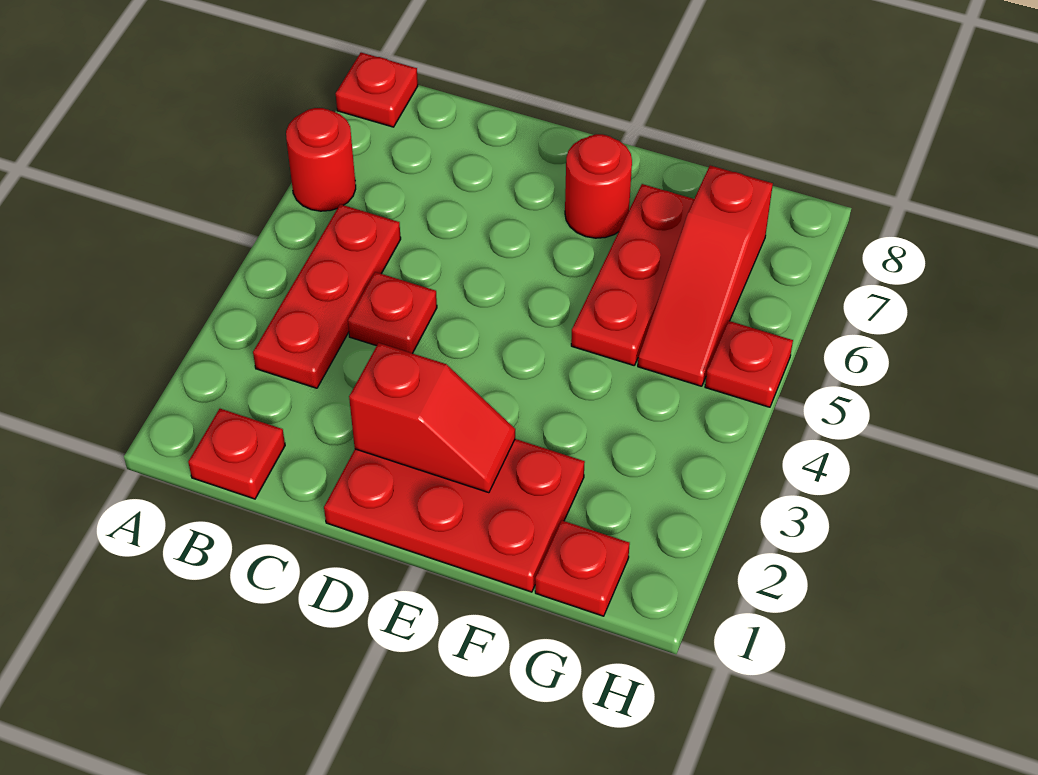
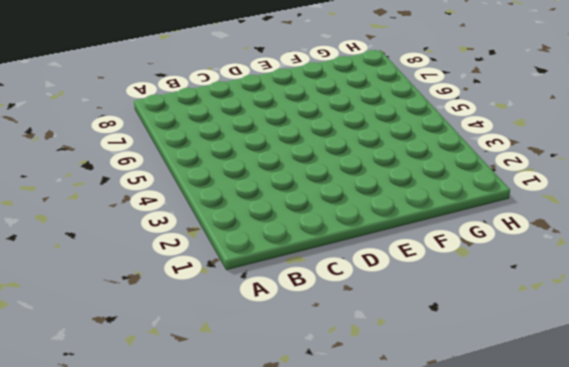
none -> red round brick A6 level 1
none -> red plate A8 level 1
none -> red plate B1 level 1

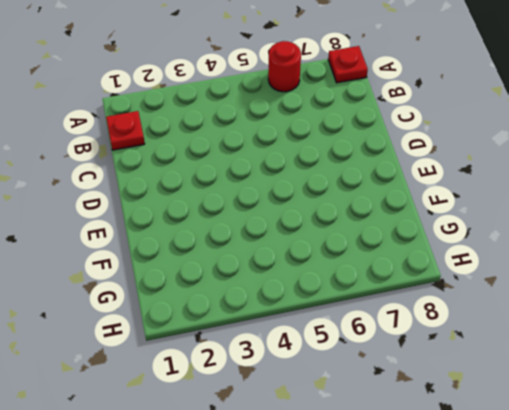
none -> red plate B3:B5 level 1
none -> red plate C4 level 1
none -> red plate D1:F2 level 1

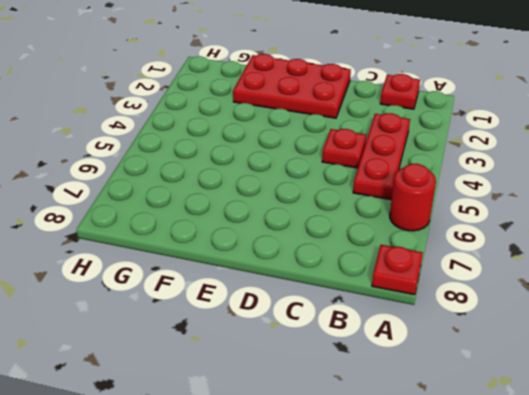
none -> red round brick E7 level 1
none -> red plate F5:F7 level 1
none -> red plate G1 level 1

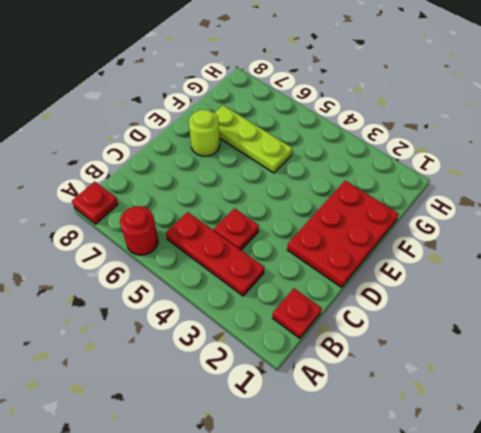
lime round brick E7 level 1 -> red round brick E7 level 1
lime plate F5:F7 level 1 -> red plate F5:F7 level 1
none -> red plate G1 level 1
none -> red slope G5:G7 level 1 top 7
none -> red plate H5 level 1

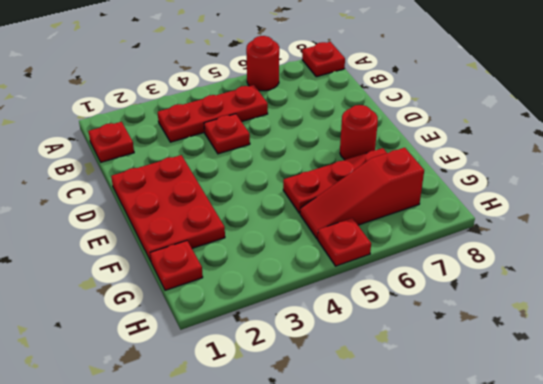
none -> red slope D2:E2 level 2 top D

